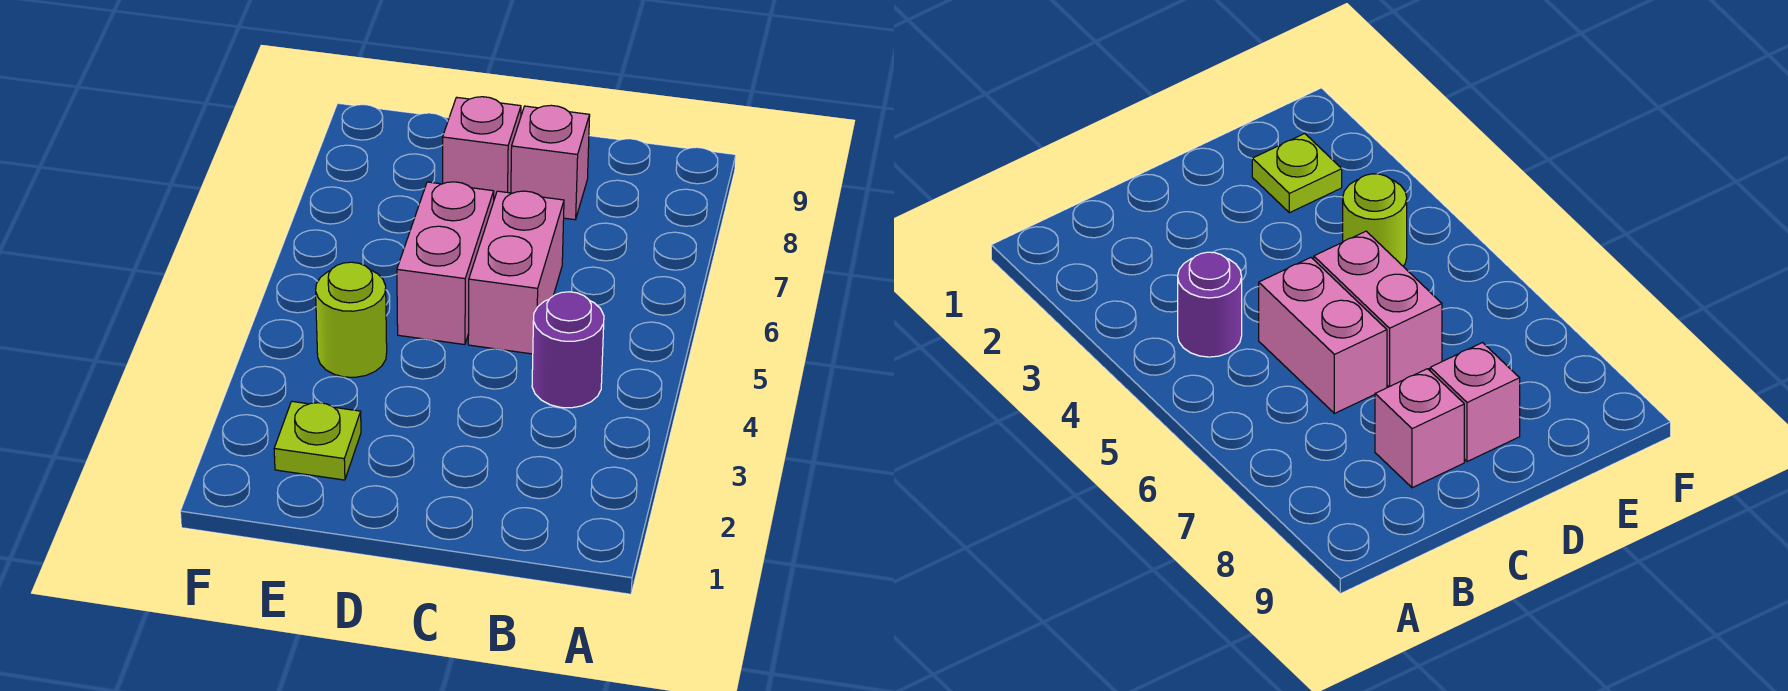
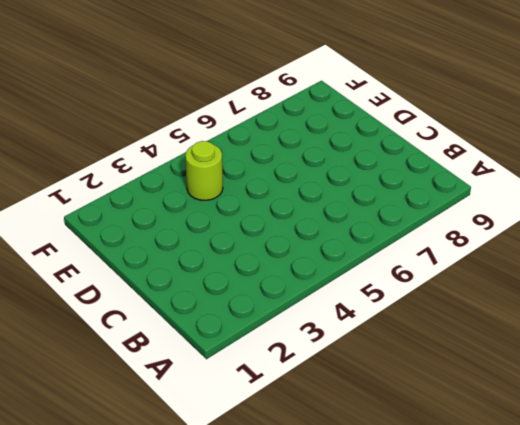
none -> purple round brick B4 level 1
none -> pink brick C5:C6 level 1

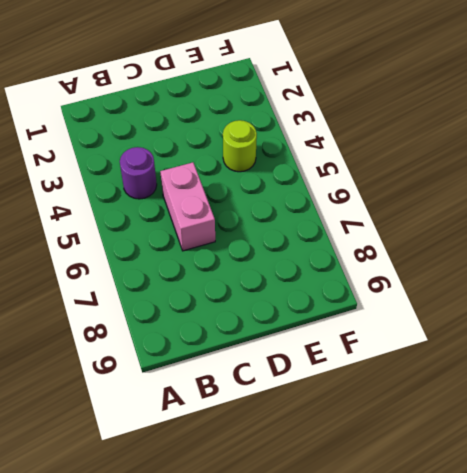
none -> pink brick C8 level 1
none -> pink brick D5:D6 level 1

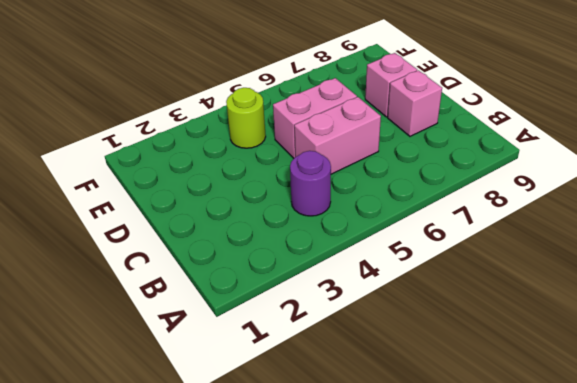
none -> lime plate E2 level 1

